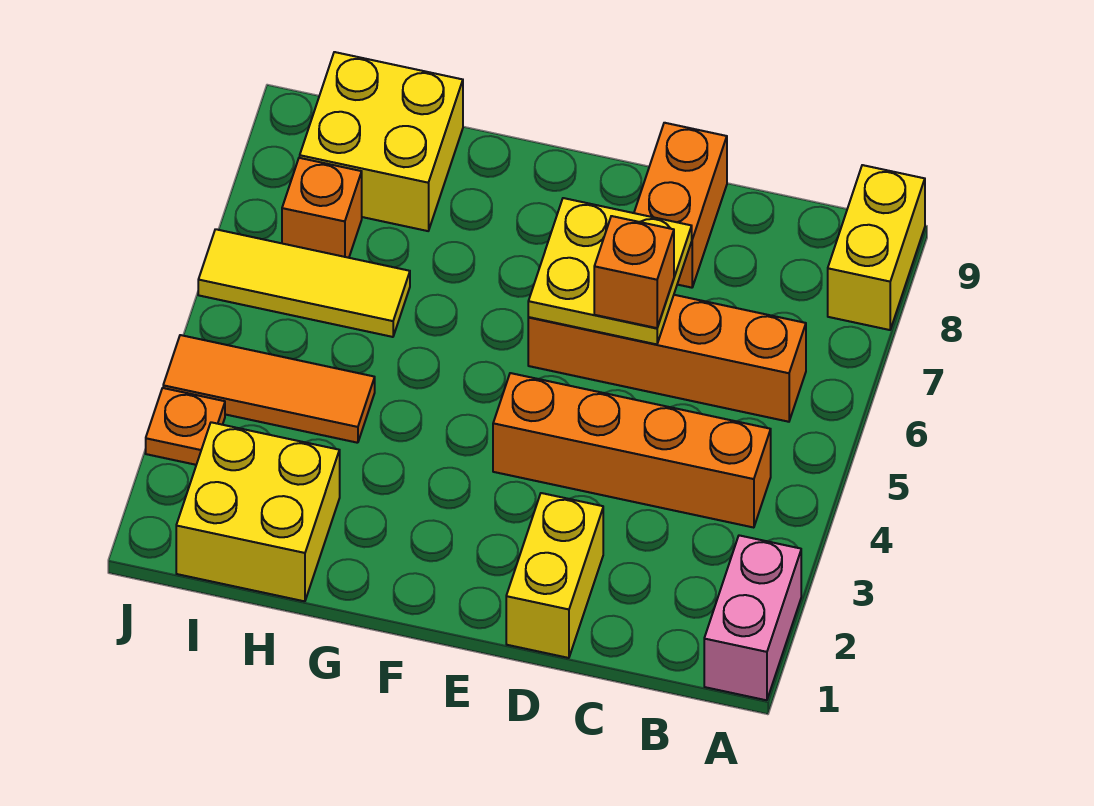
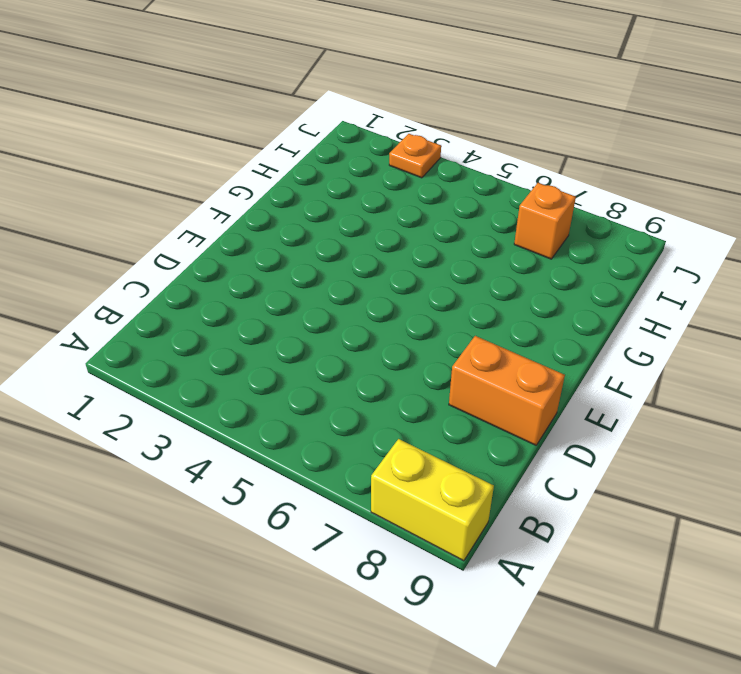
none -> pink brick A1:A2 level 1
none -> orange brick B4:E4 level 1
none -> orange brick B6:E6 level 1

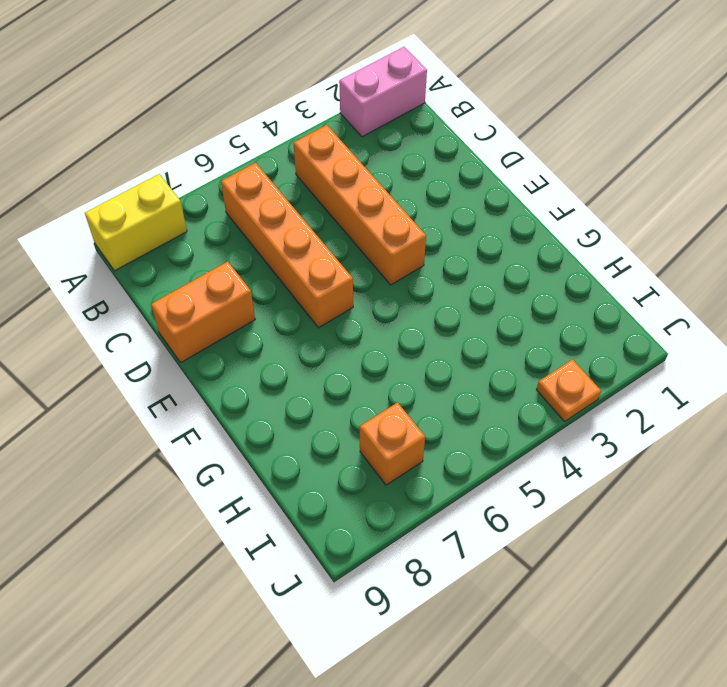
none -> yellow brick D1:D2 level 1
none -> yellow brick H1:I2 level 1
none -> orange tile H4:J4 level 1

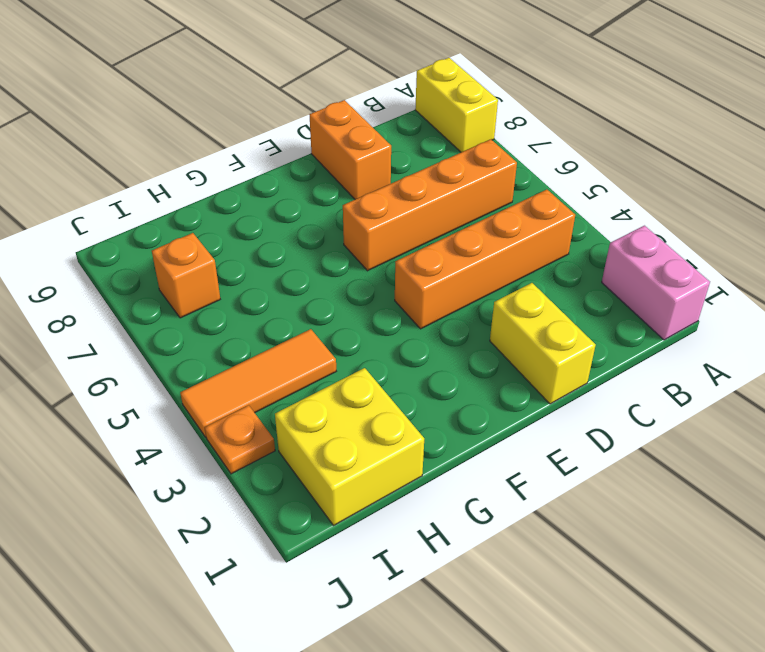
none -> yellow tile H6:J6 level 1
none -> yellow brick H8:I9 level 1
none -> yellow plate D6:E7 level 2

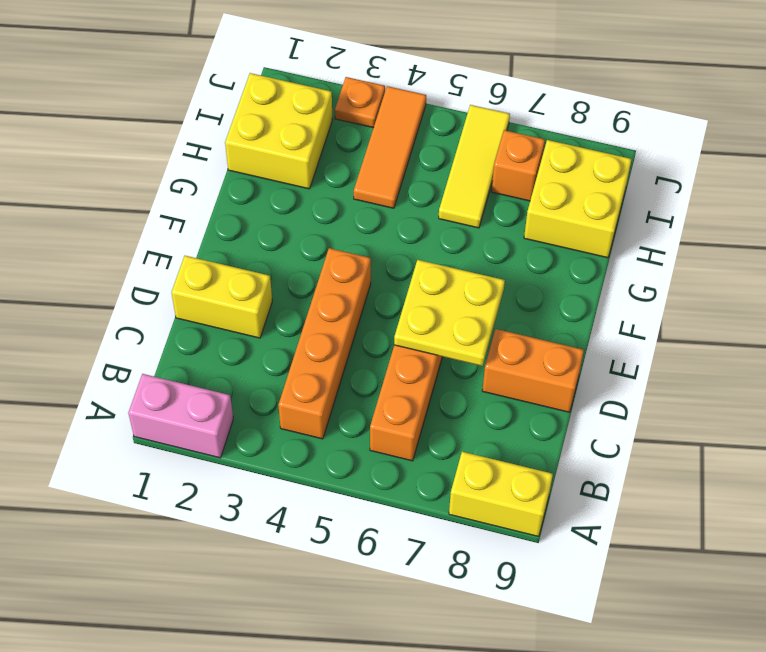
none -> orange brick D6 level 3

